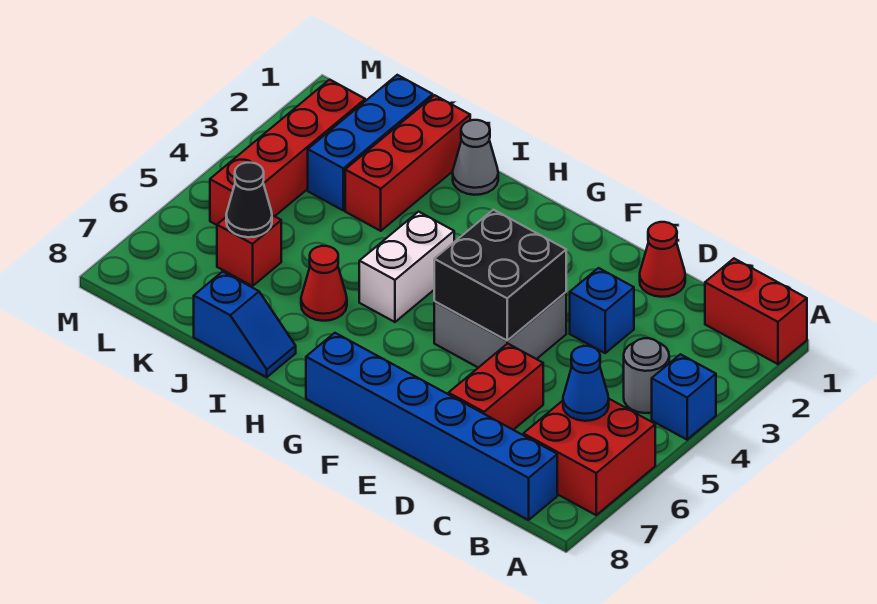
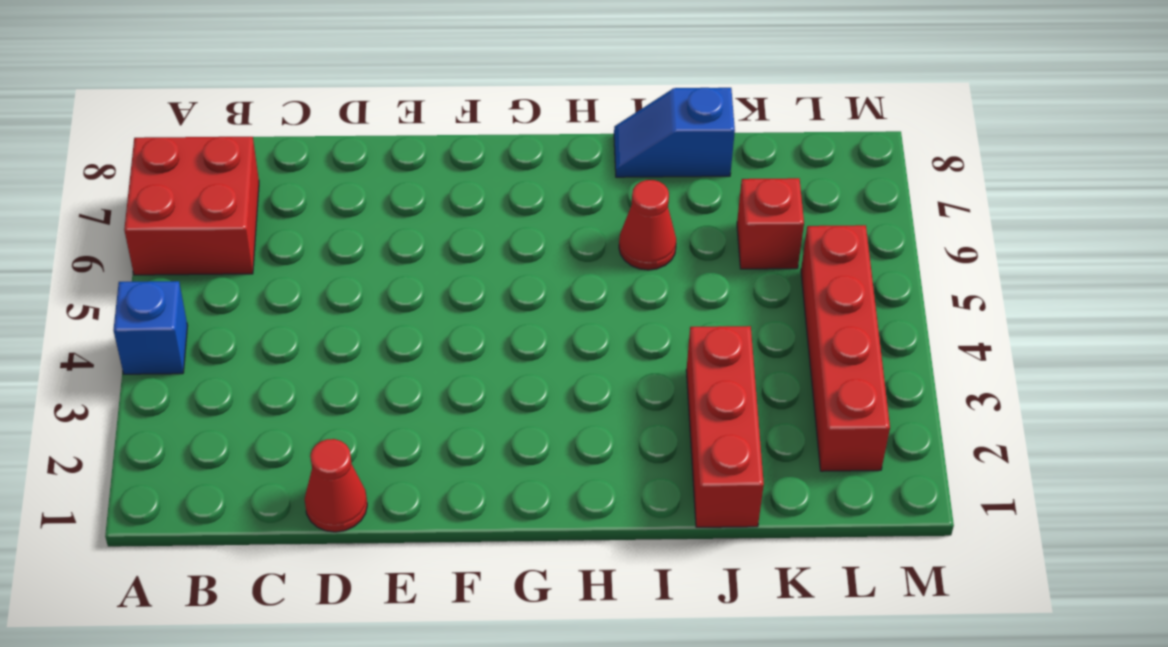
none -> red brick A1:B1 level 1
none -> grey round brick B4 level 1
none -> blue brick B8:G8 level 1

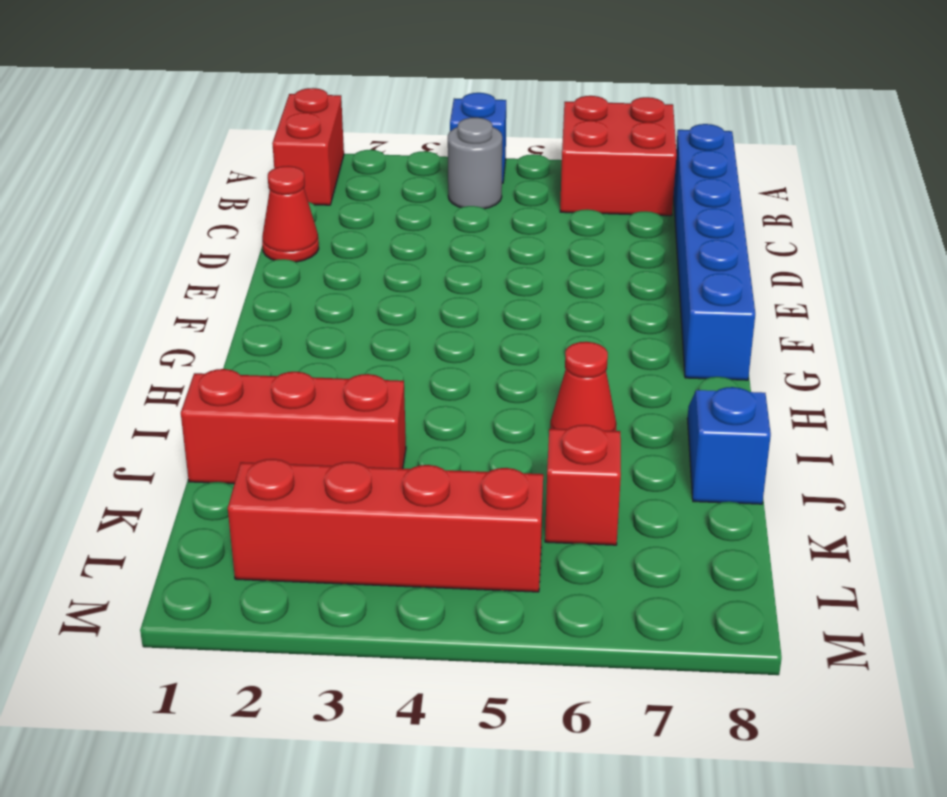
none -> blue brick D3 level 1
none -> red brick D6:D7 level 1
none -> grey brick E4:F5 level 1

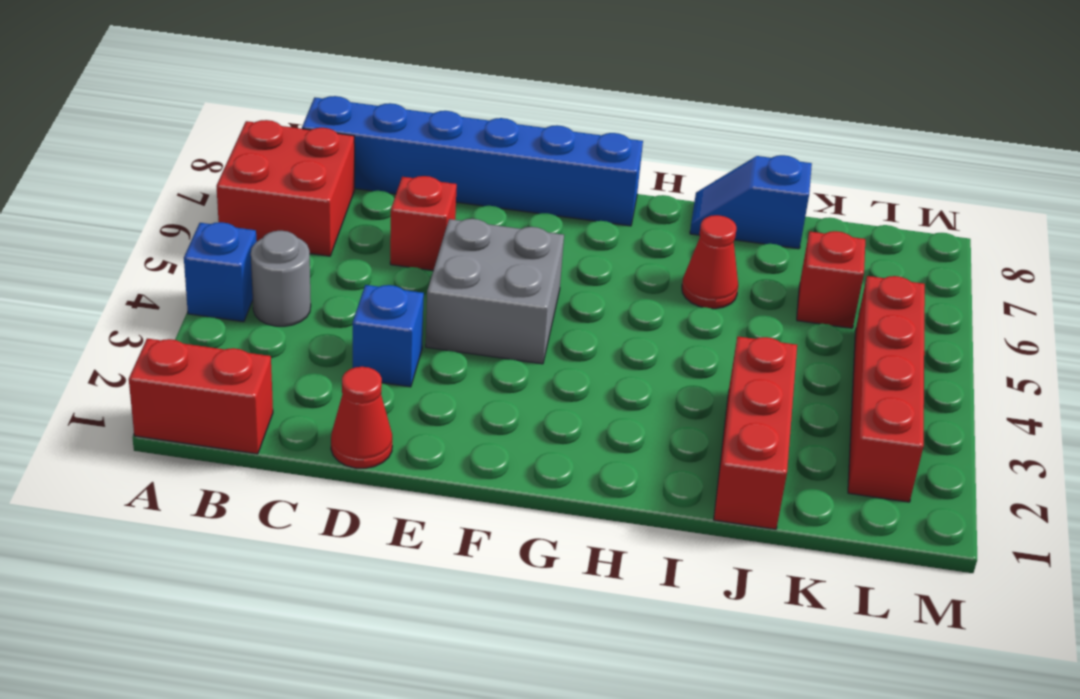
red brick D6 level 1 -> red brick D6:D7 level 1
none -> white brick H4:H5 level 1
none -> grey cone I1 level 1
none -> blue brick K1:K3 level 1

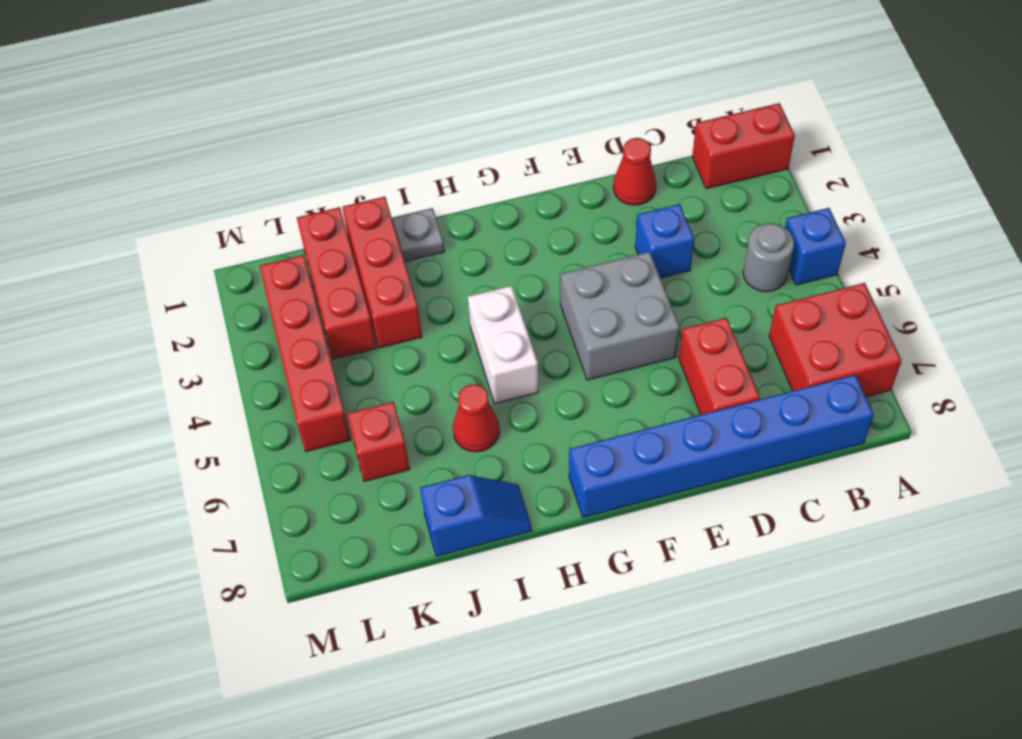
grey plate I1 level 1 -> grey cone I1 level 1
red brick K1:K3 level 1 -> blue brick K1:K3 level 1
none -> blue cone B6 level 2
none -> black brick E4:F5 level 2
none -> black cone K6 level 2

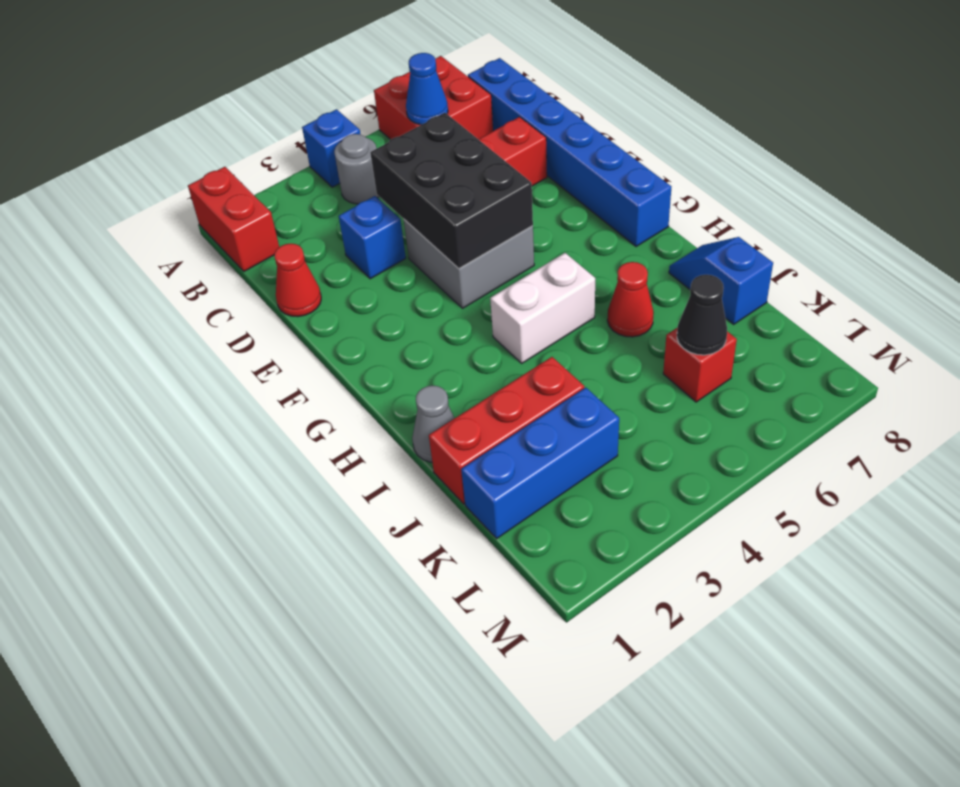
black brick D4:F5 level 2 -> black brick E4:F5 level 2
none -> red brick L2:L5 level 1

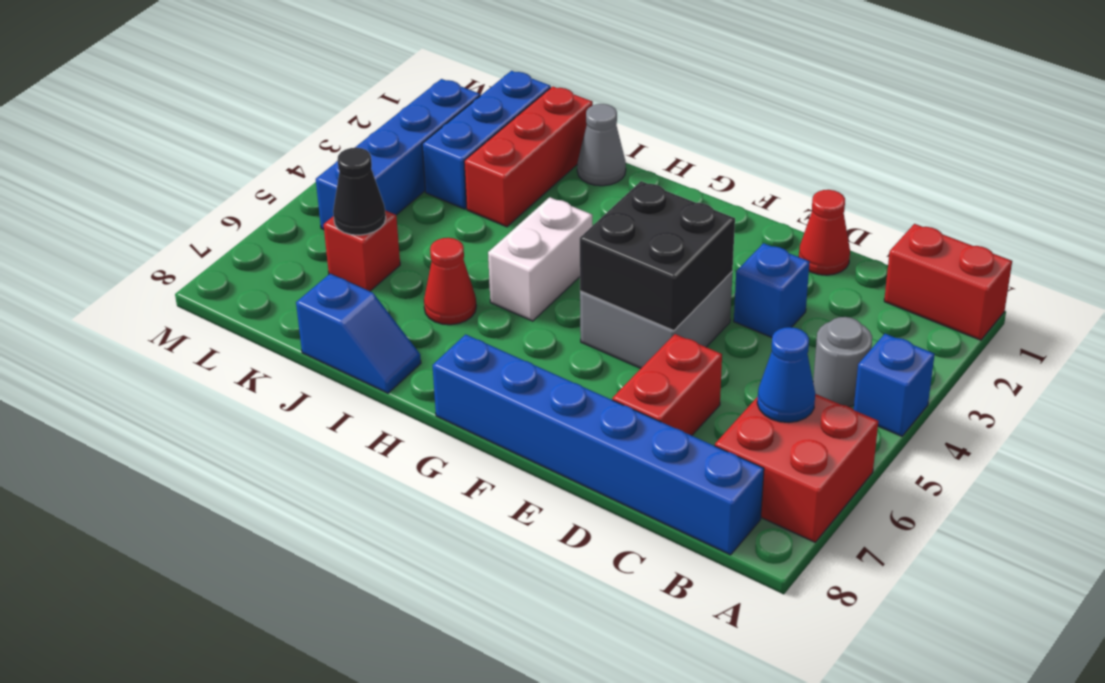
blue brick L2:L5 level 1 -> red brick L2:L5 level 1

